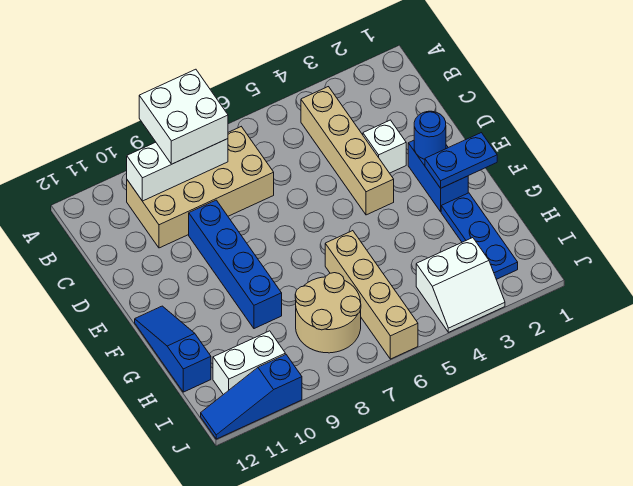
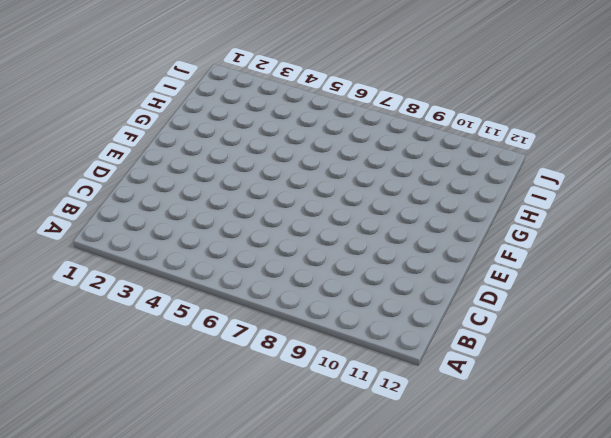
none -> tan brick B4:E4 level 1
none -> tan brick B7:C10 level 1
none -> white brick D3 level 1

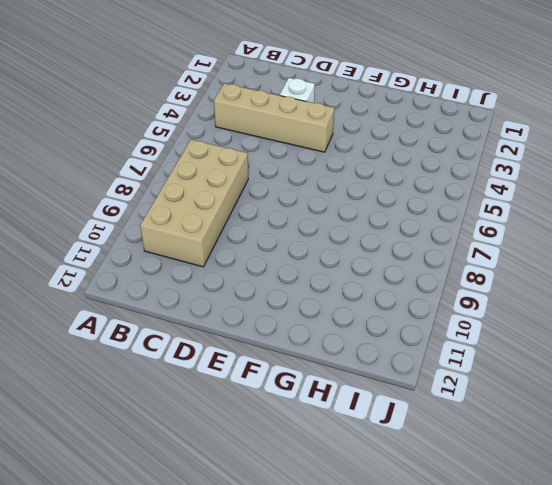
none -> blue brick D9:G9 level 1
none -> blue brick E2:F2 level 1
none -> blue slope F12:H12 level 1 top H

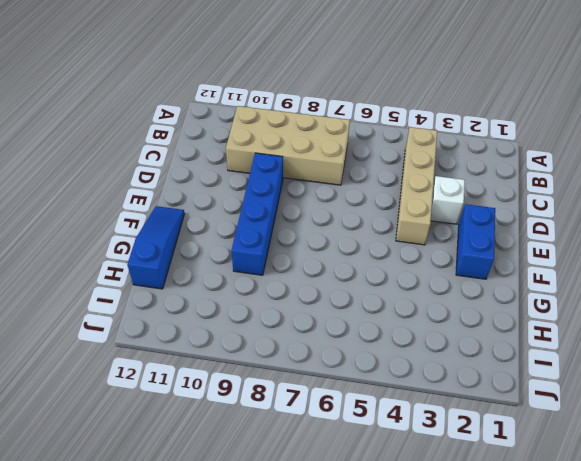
none -> blue plate G2:I2 level 1
none -> tan brick G6:J6 level 1
none -> tan round brick H7:I8 level 1

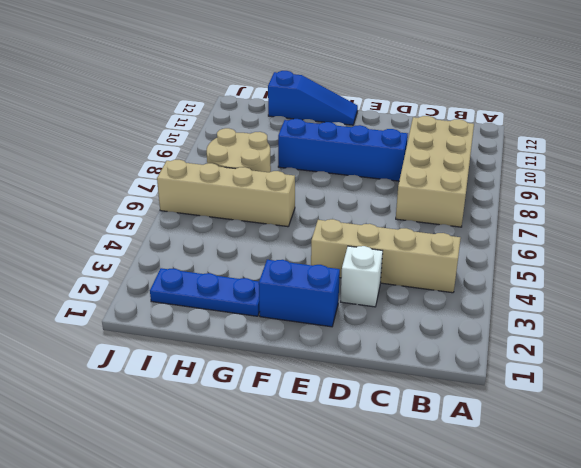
none -> white slope I3:J4 level 1 top I
none -> white brick I10:I11 level 1
none -> blue slope J10:J12 level 1 top 10

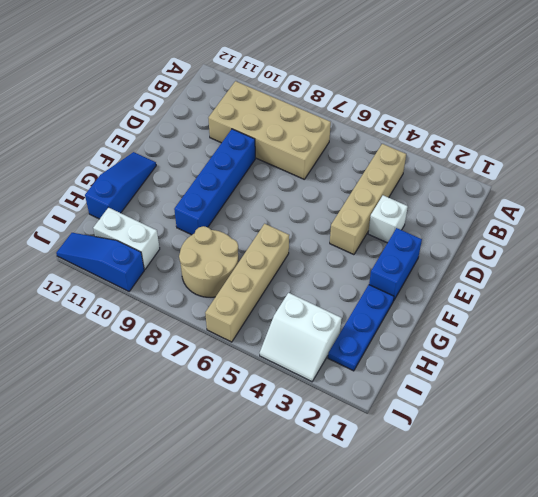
none -> white brick B8:B10 level 2
none -> blue round brick E2 level 2
none -> blue plate F1:F2 level 2

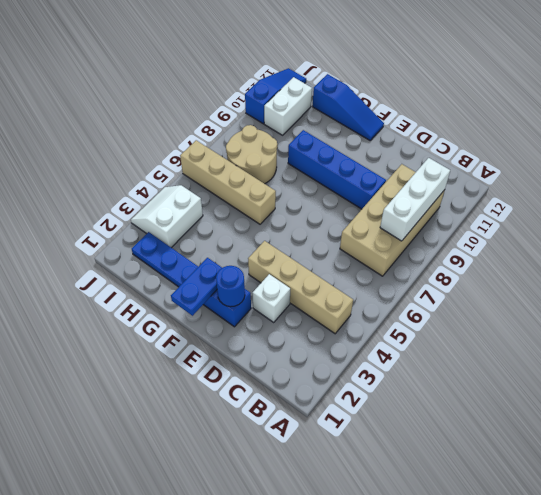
none -> white brick A8:B9 level 3

